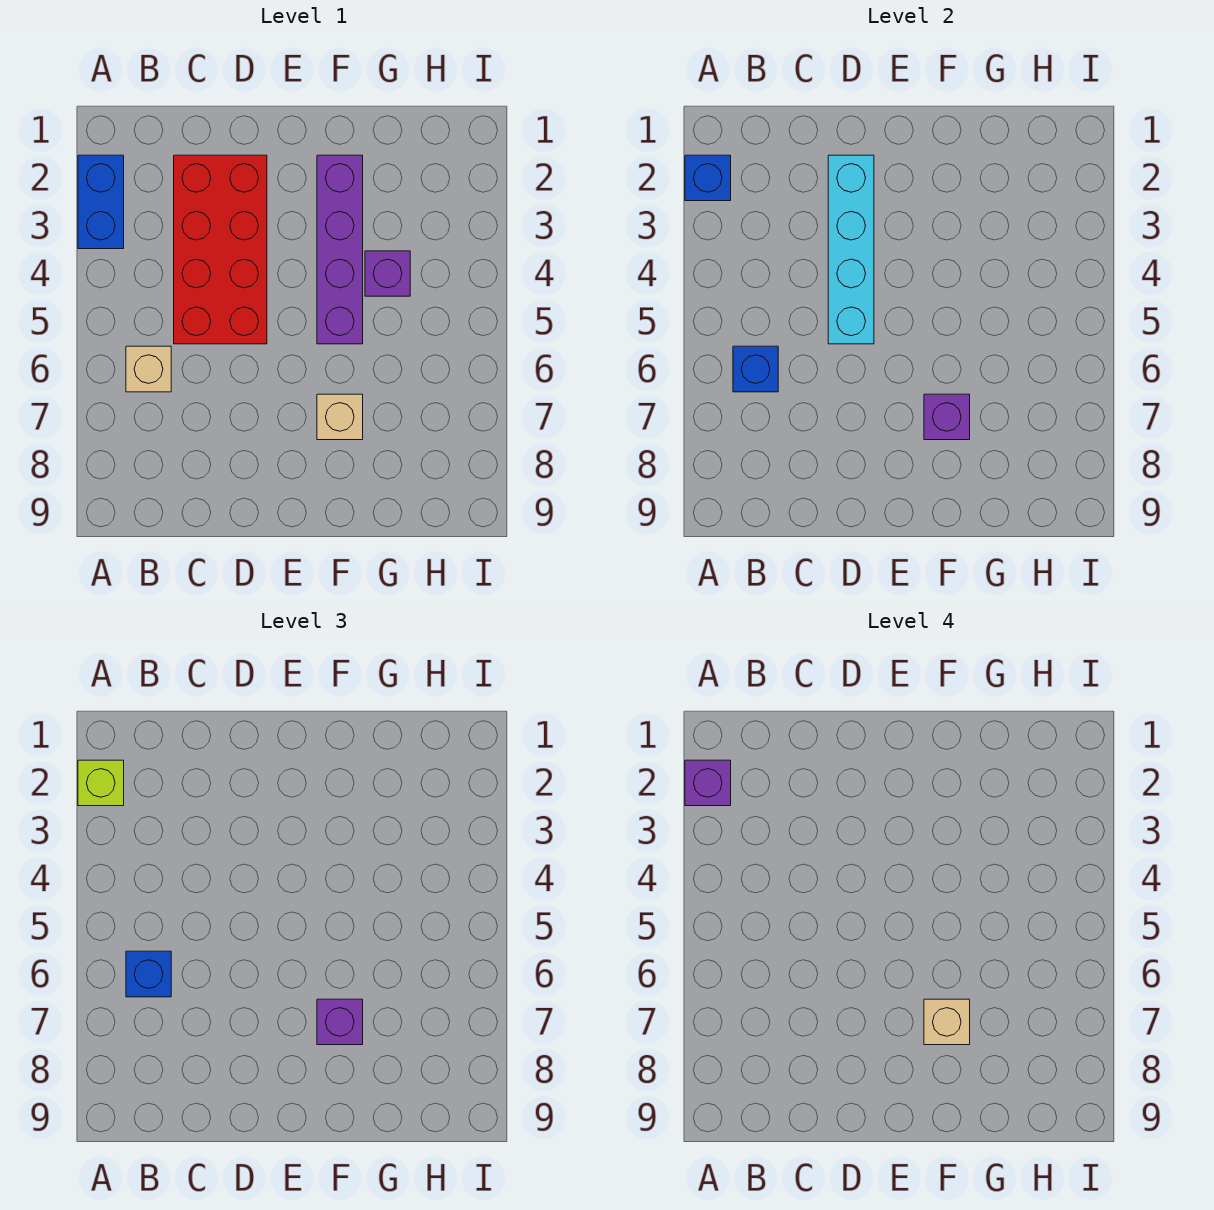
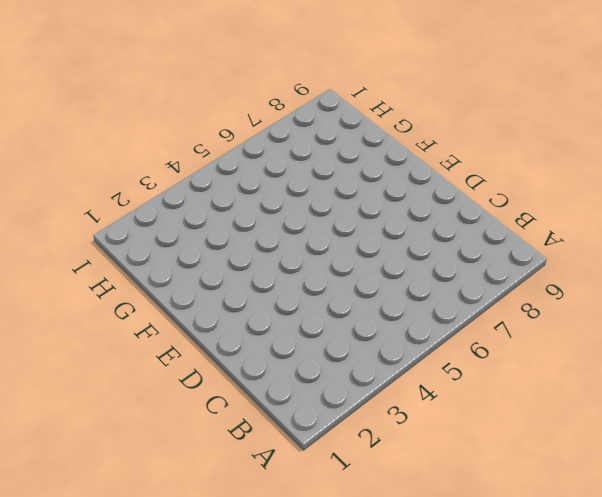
none -> blue brick A2:A3 level 1
none -> tan brick B6 level 1
none -> red brick C2:D5 level 1

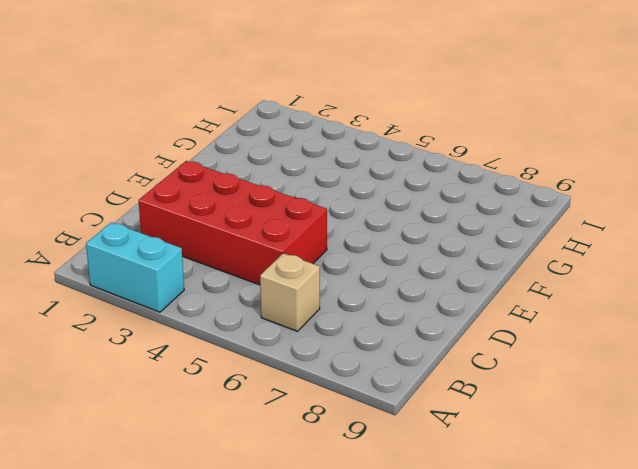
cyan brick A2:A3 level 1 -> blue brick A2:A3 level 1
none -> purple brick F2:F5 level 1
none -> tan brick F7 level 1
none -> purple brick G4 level 1

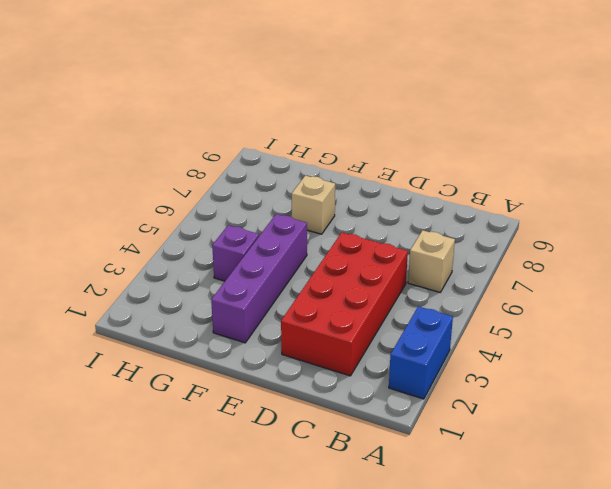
none -> blue brick A2 level 2
none -> blue brick B6 level 2
none -> cyan brick D2:D5 level 2

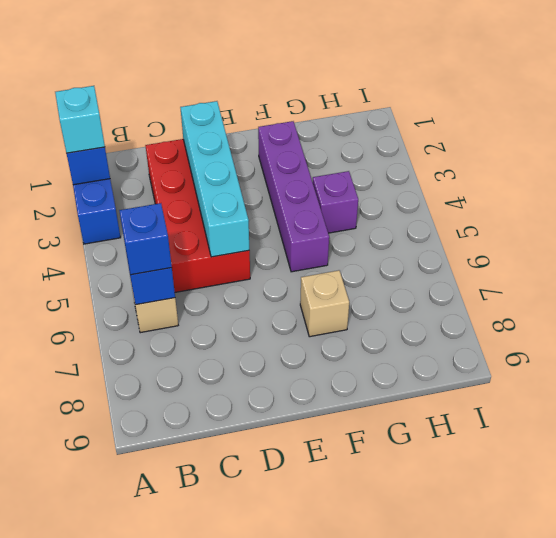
cyan brick A2 level 3 -> lime brick A2 level 3
none -> purple brick F7 level 2
none -> purple brick F7 level 3
none -> purple brick A2 level 4

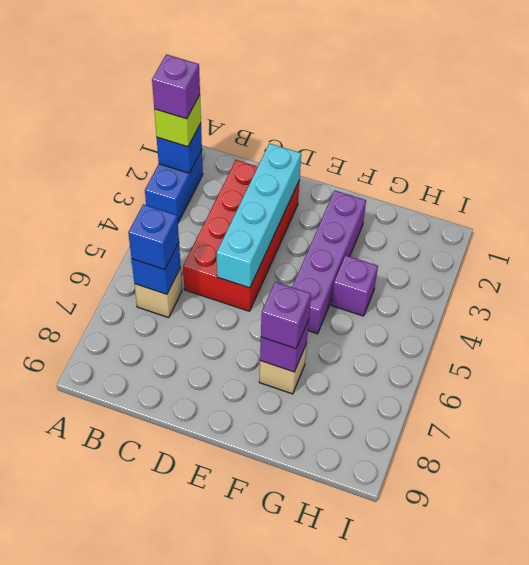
none -> tan brick F7 level 4

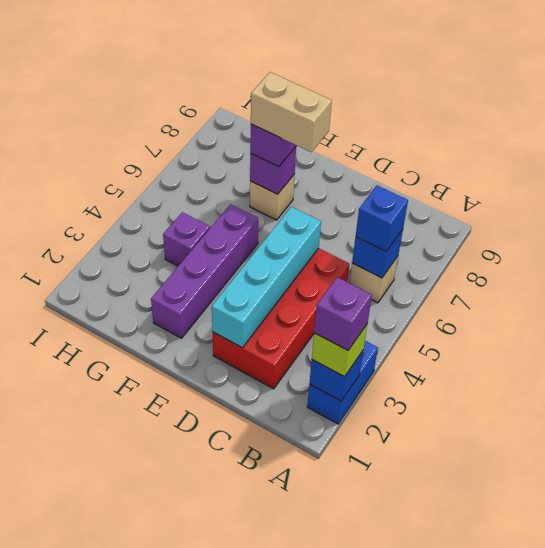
tan brick E7:F7 level 4 -> tan brick F7 level 4

